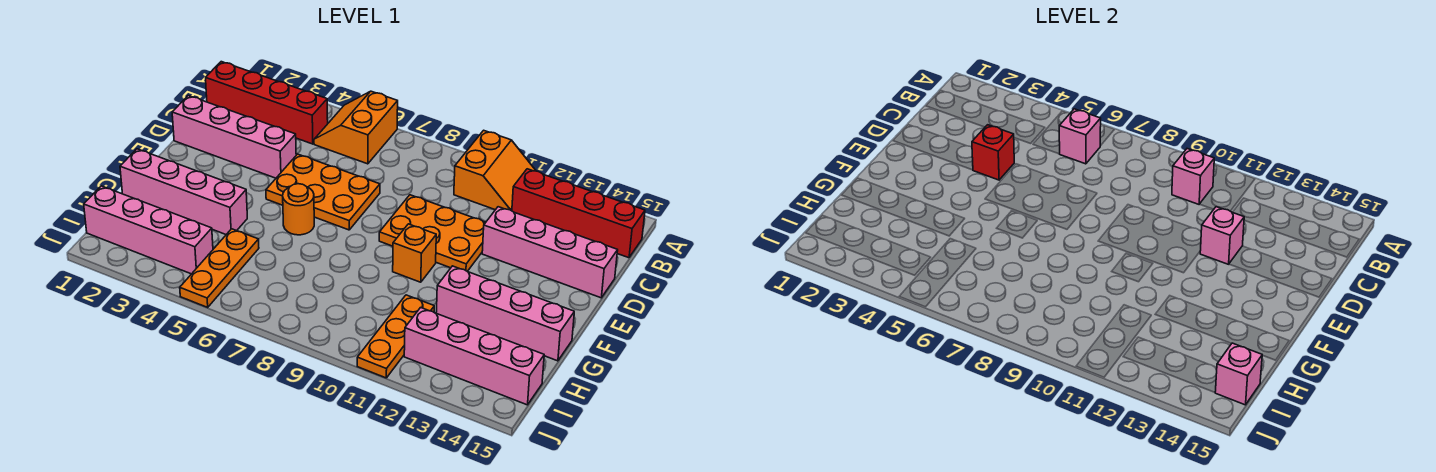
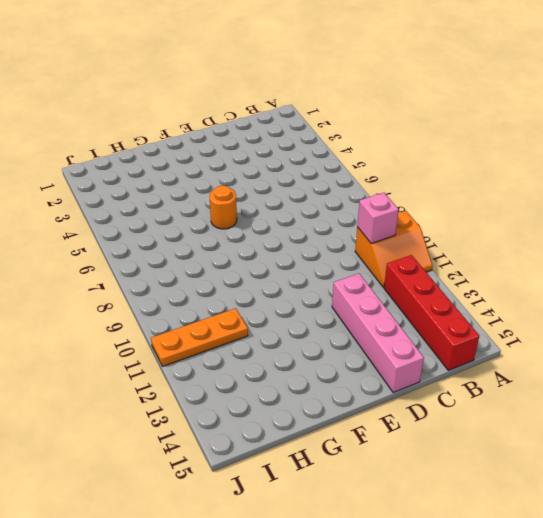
none -> orange slope A5:B6 level 1 top 6
none -> red brick B1:B4 level 1
none -> pink brick D1:D4 level 1

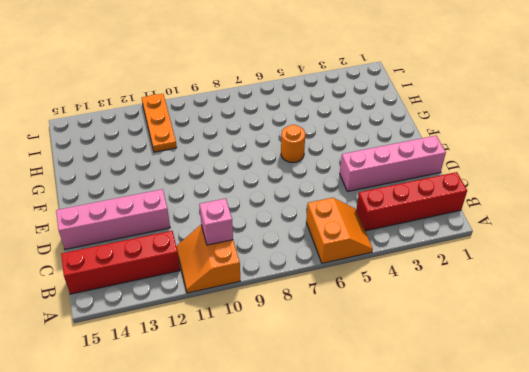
none -> orange plate D5:E7 level 1
none -> orange plate D9:E11 level 1
none -> orange brick F10 level 1

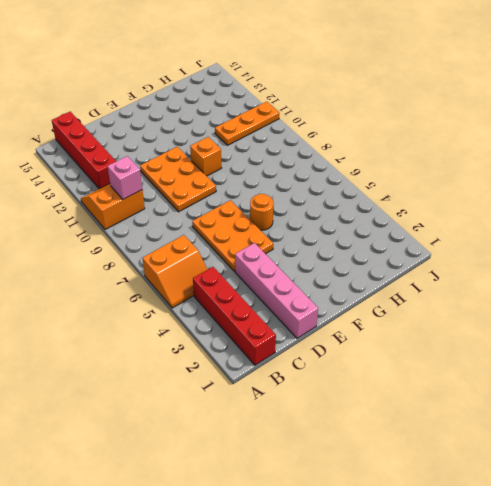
none -> pink brick D12:D15 level 1
none -> pink brick G1:G4 level 1
none -> pink brick G12:G15 level 1

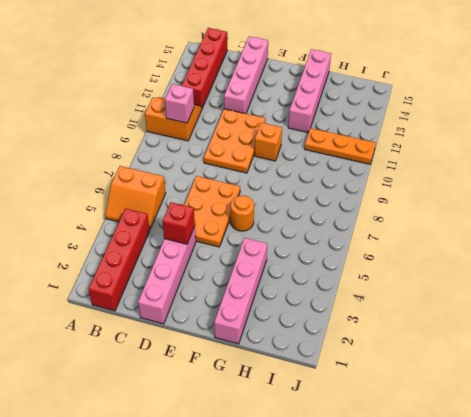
none -> orange plate H5:J5 level 1
none -> pink brick I1:I4 level 1
none -> pink brick I12:I15 level 1

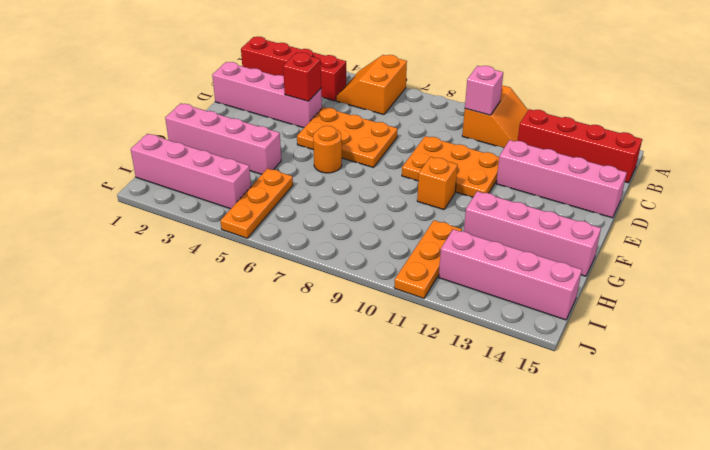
none -> pink brick B6 level 2
none -> pink brick D12 level 2
none -> pink brick I15 level 2

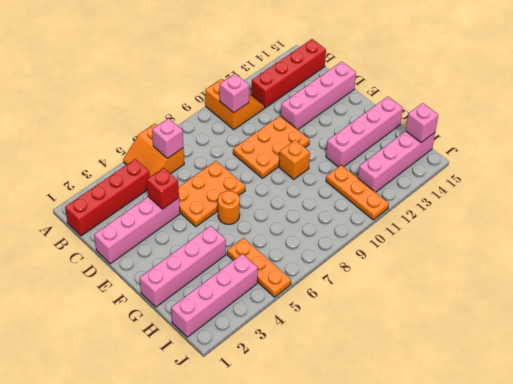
none -> pink brick D12 level 2

